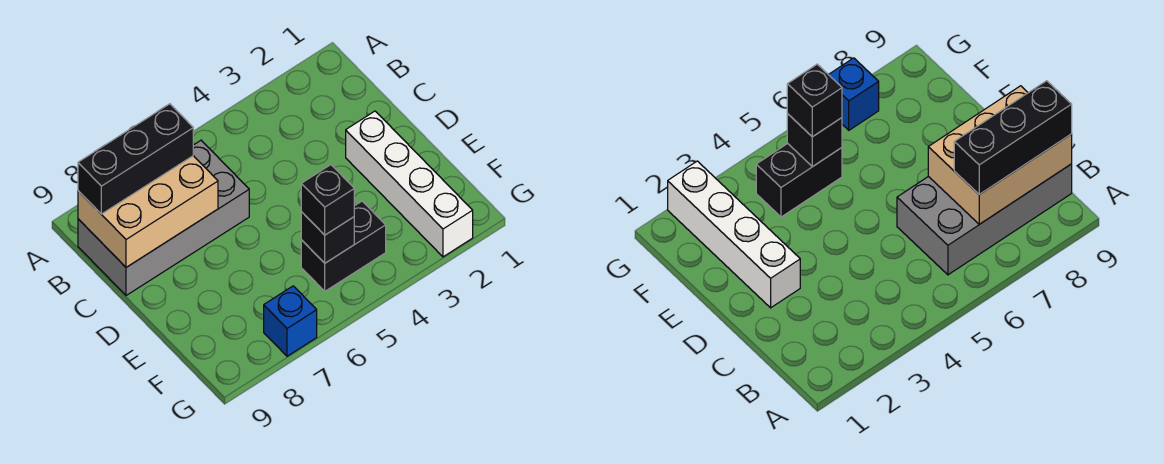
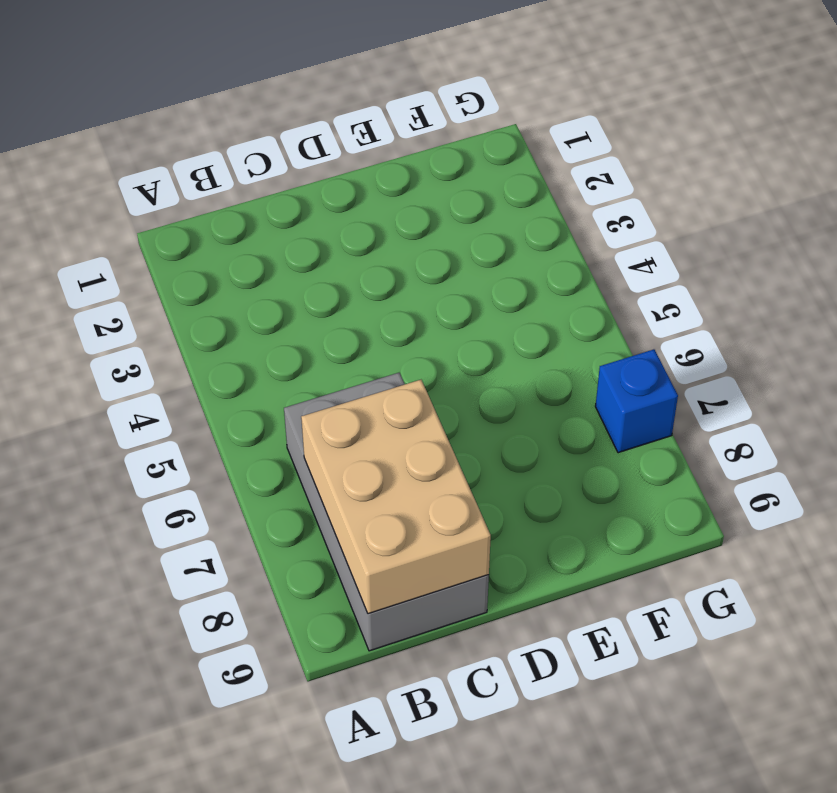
none -> white brick D2:G2 level 1
none -> black brick F4:F5 level 1

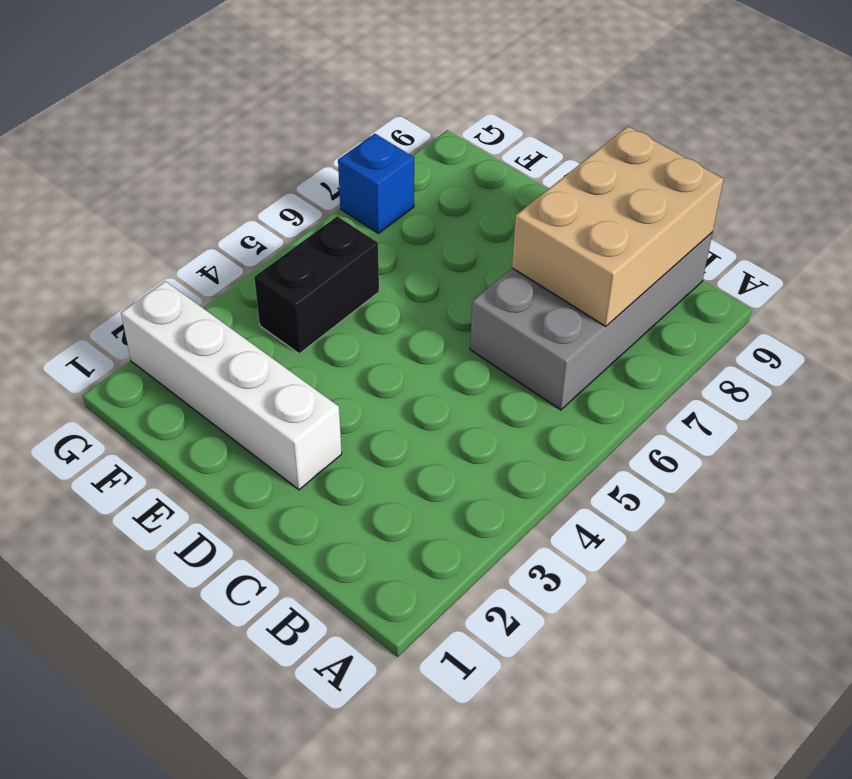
none -> black brick F5 level 2
none -> black brick B7:B9 level 3

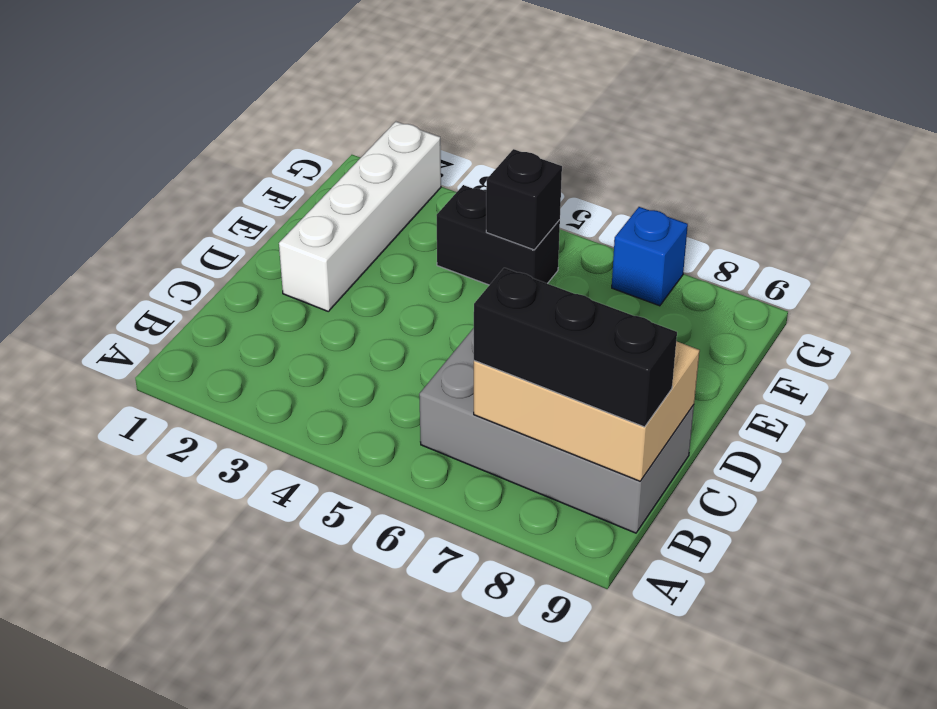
none -> black brick F5 level 3

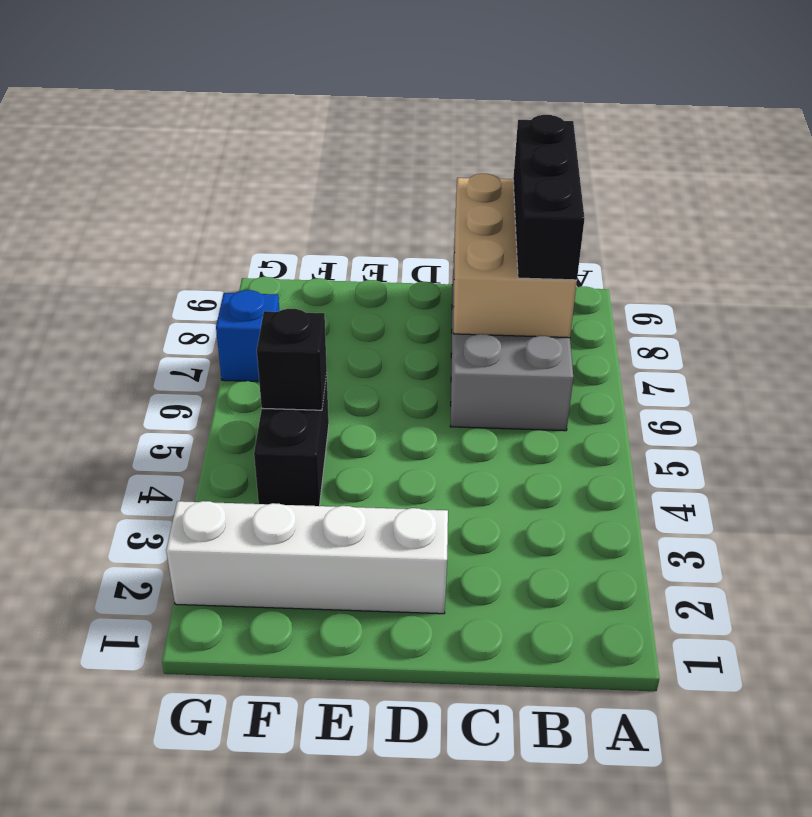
none -> black brick F5 level 3

